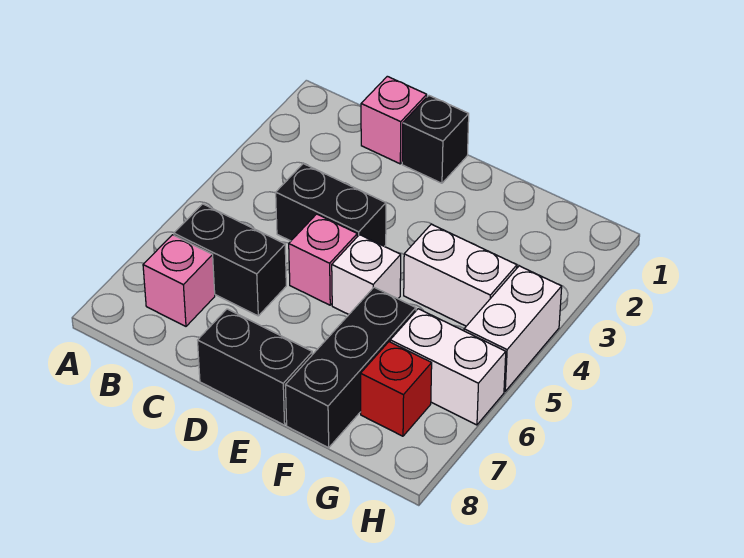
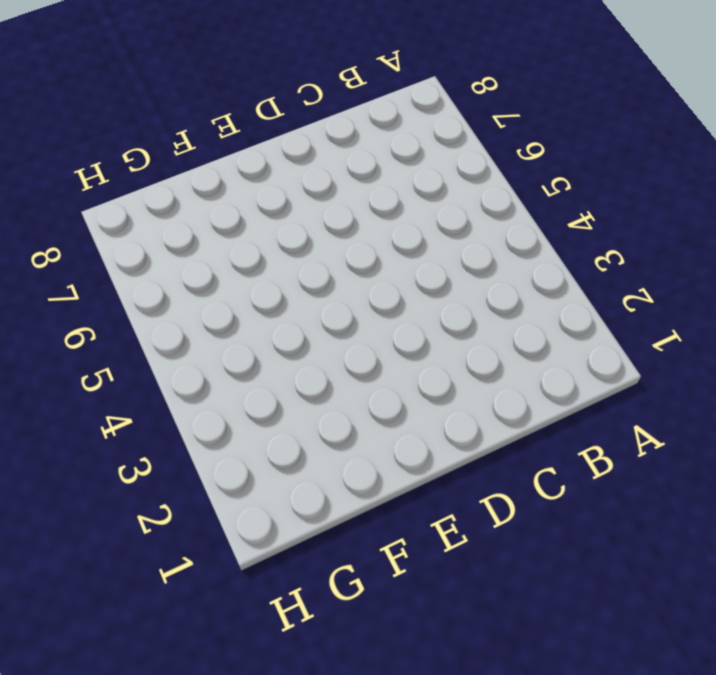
none -> black brick B6:C6 level 1
none -> pink brick B7 level 1
none -> pink brick C1 level 1

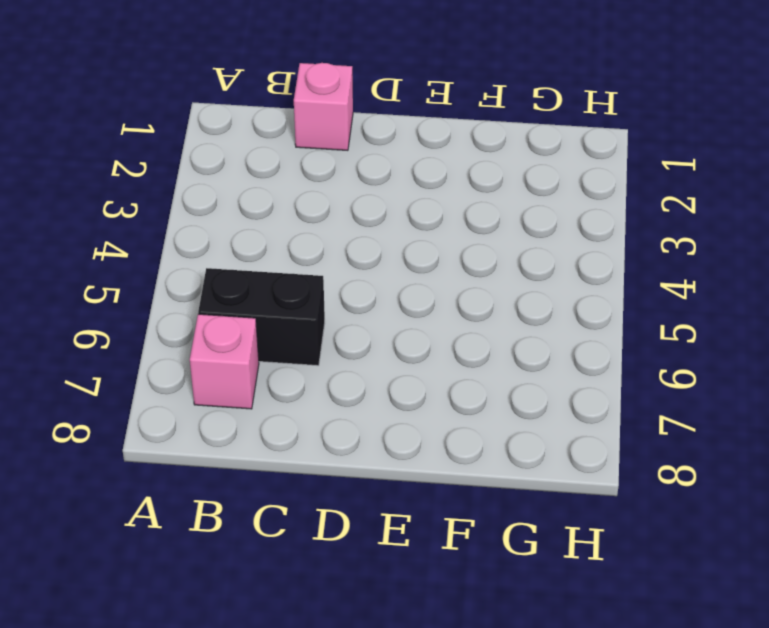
none -> black brick C4:D4 level 1
none -> black brick D1 level 1
none -> pink brick D5 level 1

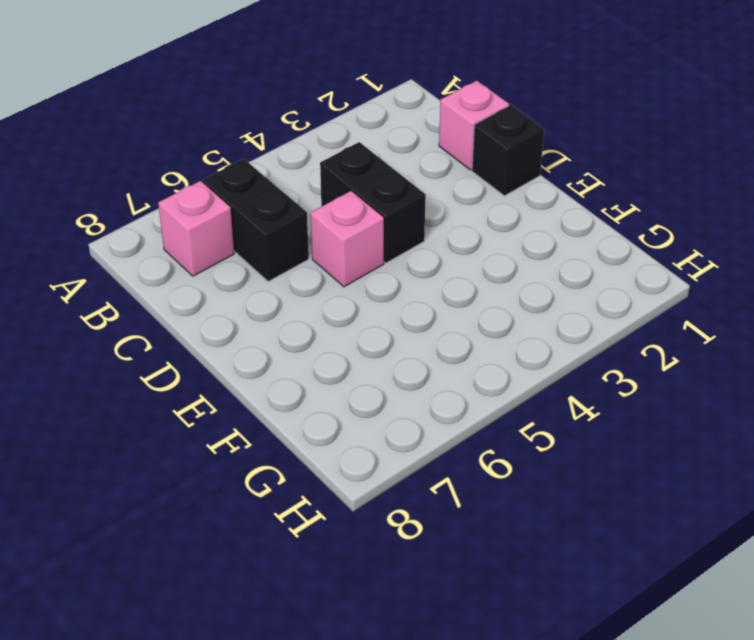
none -> black brick D8:E8 level 1
none -> white brick E5 level 1
none -> white brick F4:G4 level 1

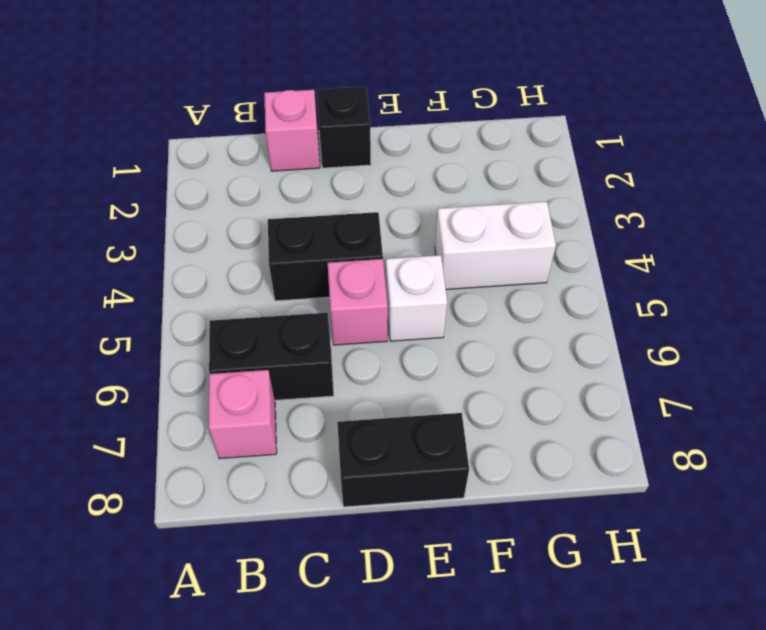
none -> black brick F6:F8 level 1
none -> white brick G6:H6 level 1
none -> red brick G7 level 1

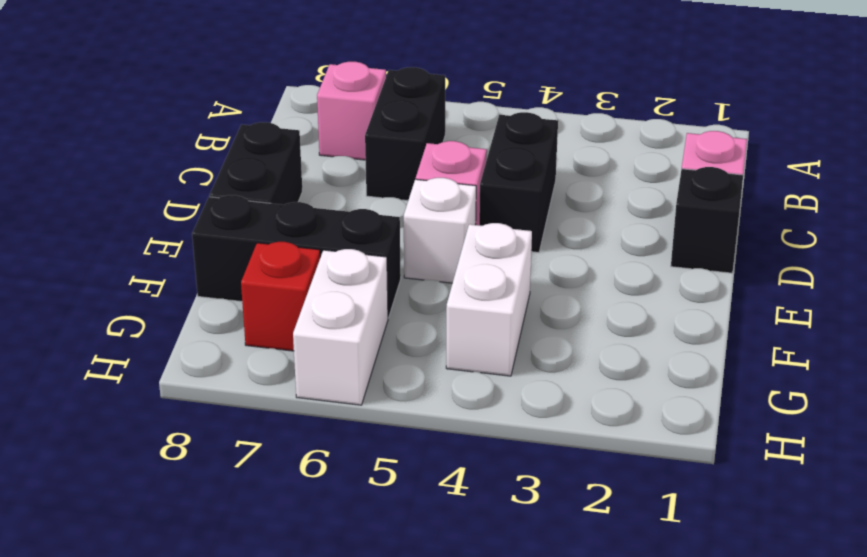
none -> white brick H4:H5 level 1

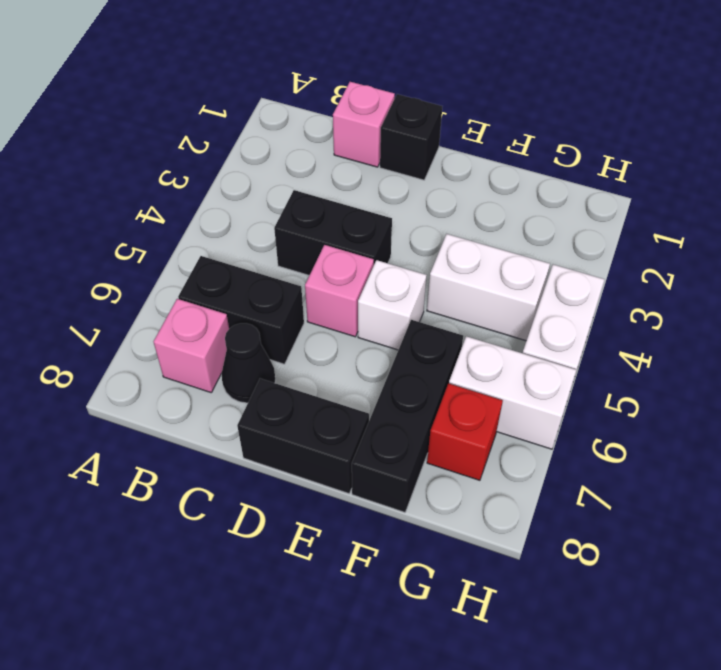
black cone C7 level 1 -> none

